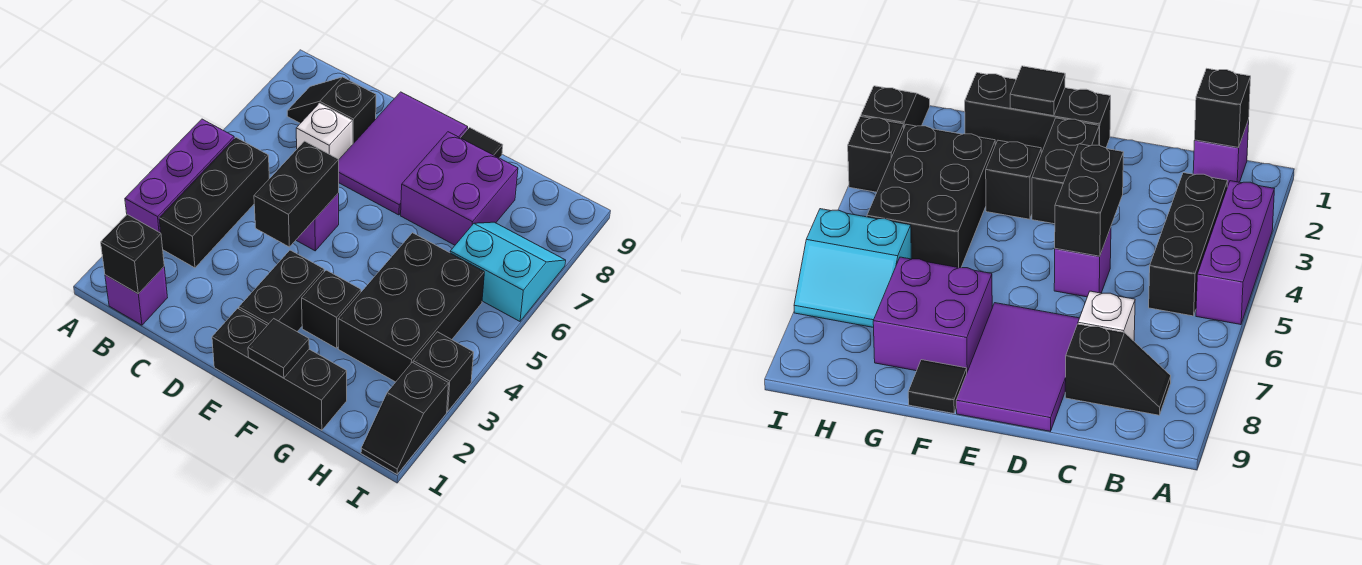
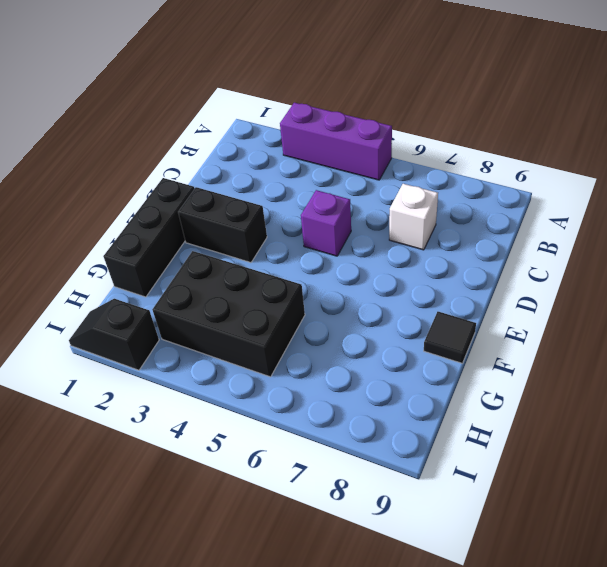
none -> purple brick B1 level 1
none -> black brick B3:B5 level 1
none -> black slope B8:C8 level 1 top C

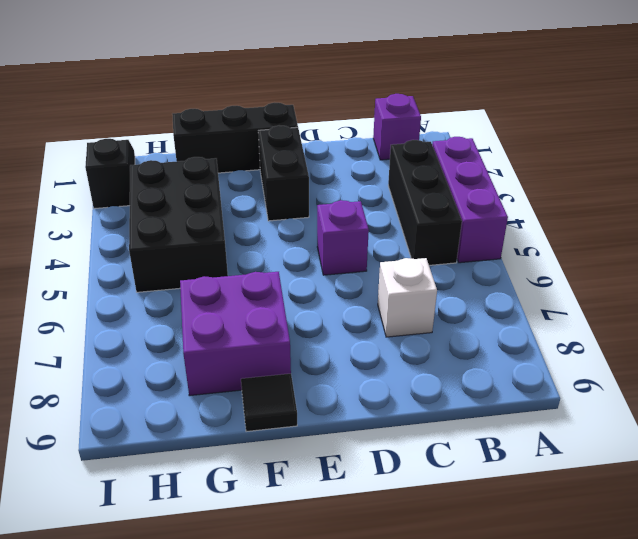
none -> black slope B8:C8 level 1 top C
none -> purple tile D7:E9 level 1
none -> black brick F3 level 1

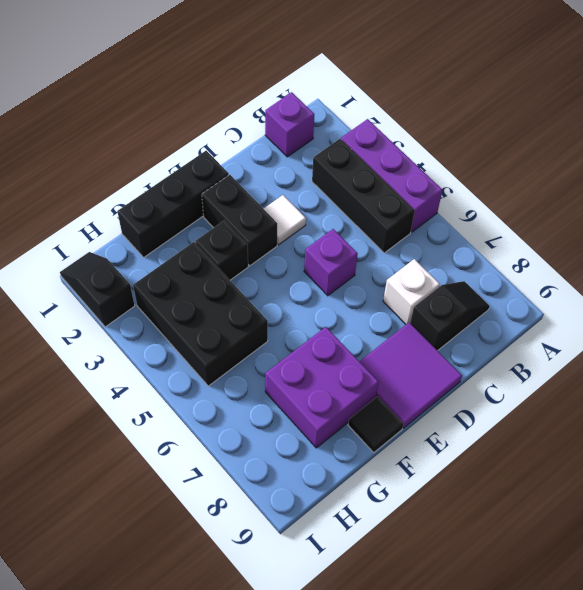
white tile D3 level 1 -> none
purple tile D8:E9 level 1 -> purple tile D7:E9 level 1
none -> cyan slope H6:I7 level 1 top 6
none -> black brick I3 level 1
none -> black brick B1 level 2

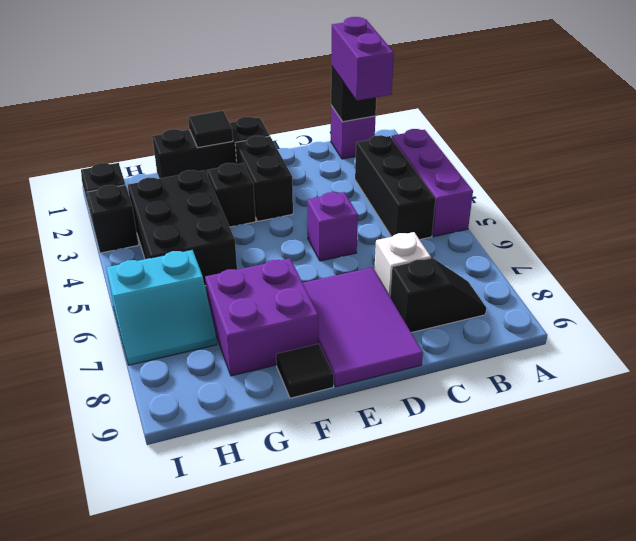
purple brick B1:B2 level 3 -> none
none -> black brick D4:D5 level 2

